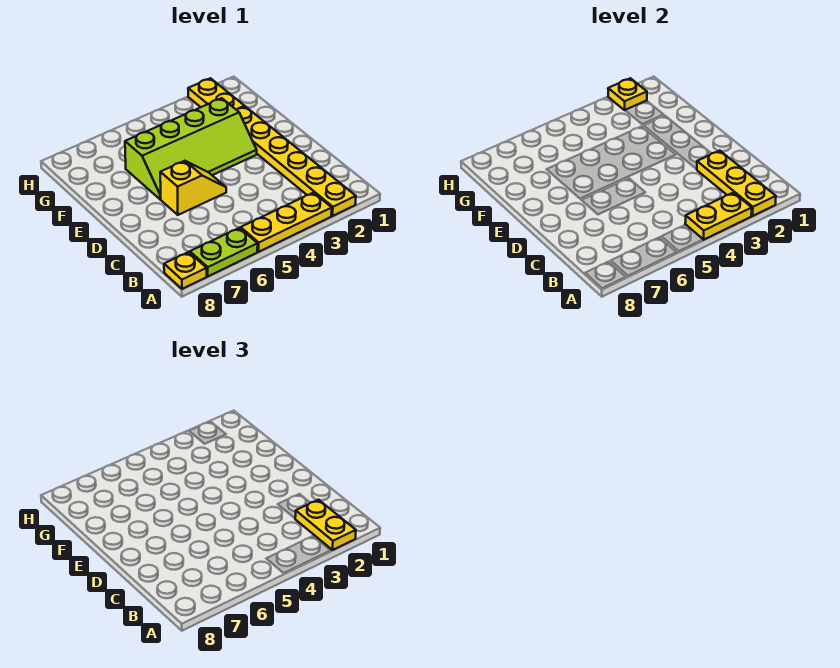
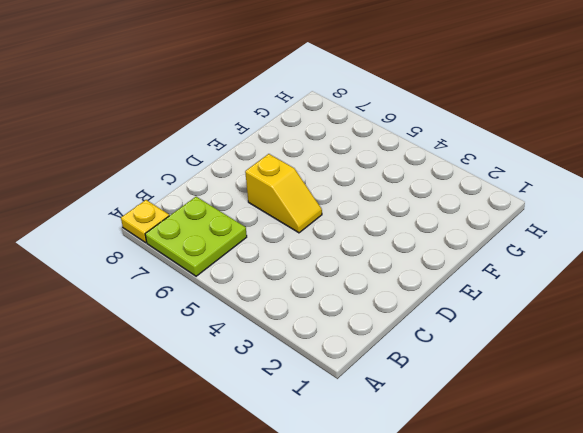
lime plate A6:B7 level 1 -> lime plate A6:A7 level 1
none -> yellow plate A2:F2 level 1
none -> yellow plate A3:A5 level 1

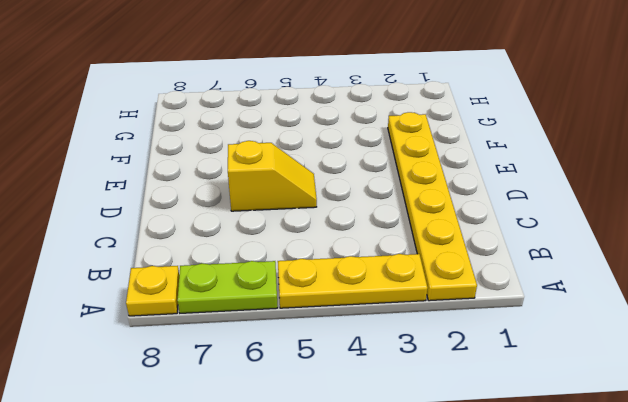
none -> lime slope E3:F6 level 1 top F
none -> yellow plate G2:H2 level 1

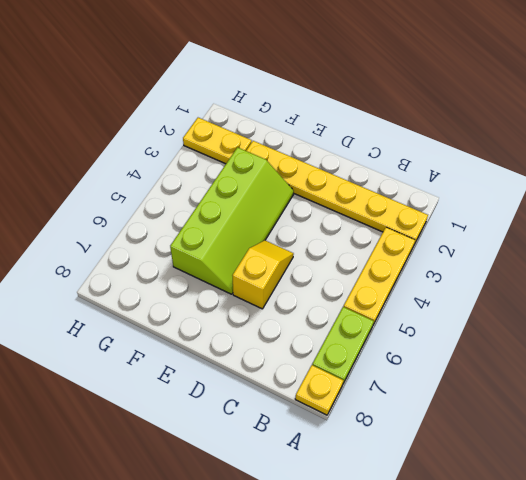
none -> yellow plate A2:C2 level 2
none -> yellow plate A3:A4 level 2

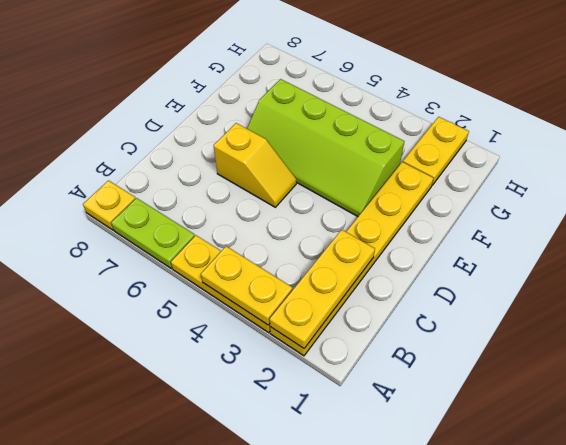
none -> yellow plate H2 level 2
none -> yellow plate A2:B2 level 3

